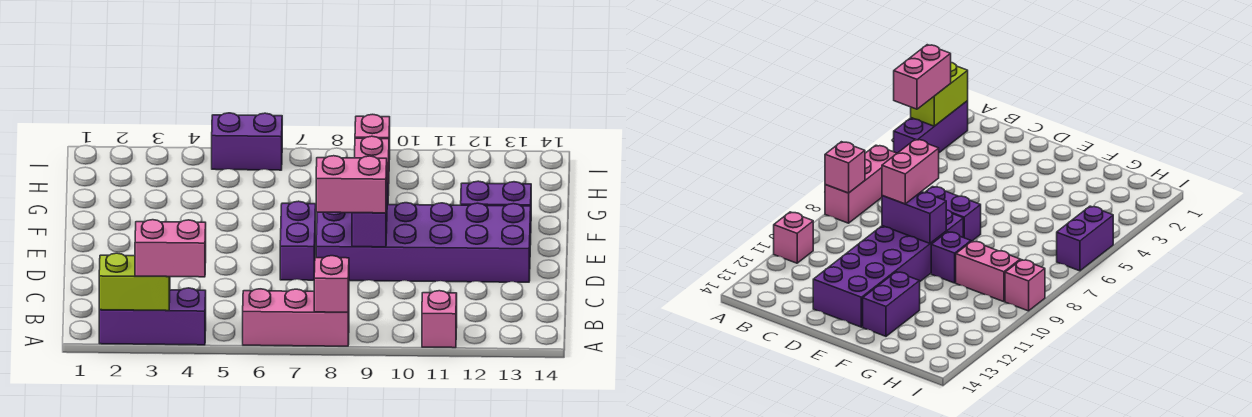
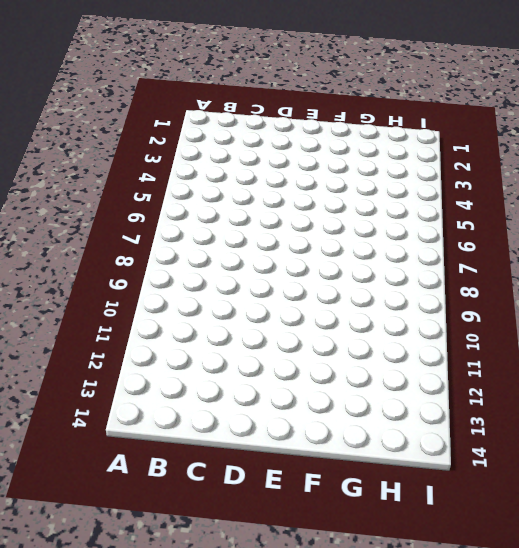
none -> purple brick A2:A4 level 1
none -> pink brick A6:A8 level 1
none -> pink brick A11 level 1

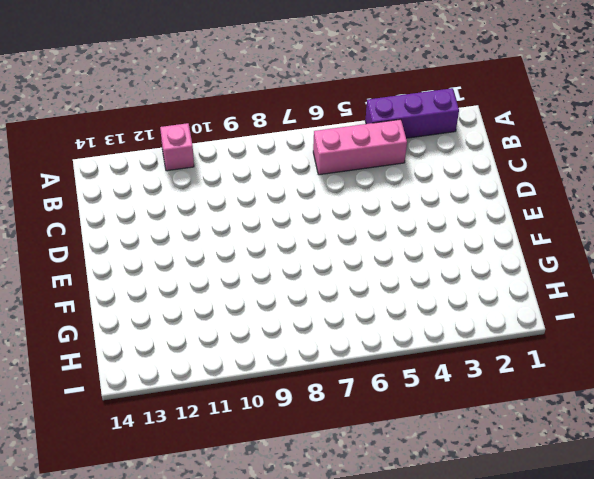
pink brick B4:B6 level 1 -> pink brick A6:A8 level 1
none -> purple brick D7:E7 level 1
none -> purple brick D8:E13 level 1
none -> purple brick F9 level 1

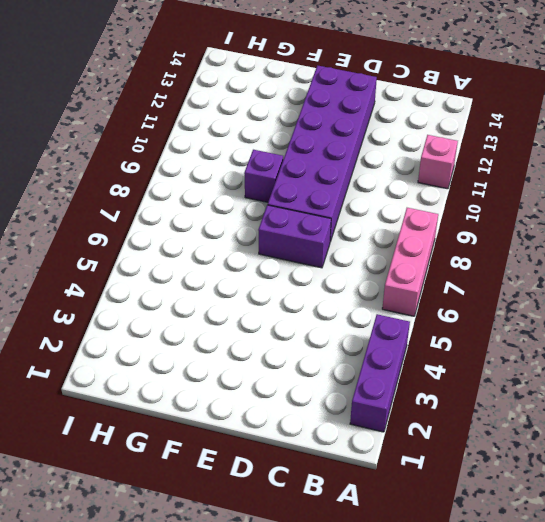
none -> purple brick F12:F13 level 1
none -> pink brick G9:H9 level 1
none -> purple brick I5:I6 level 1

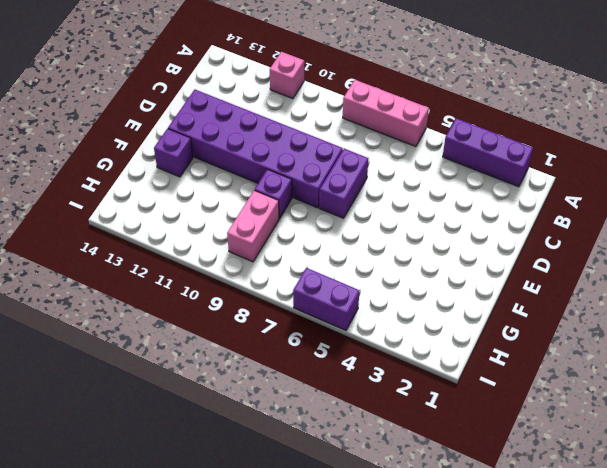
purple brick F13 level 1 -> purple brick F12:F13 level 1
none -> pink brick I9 level 1
none -> lime brick A2:A3 level 2
none -> pink brick A8 level 2

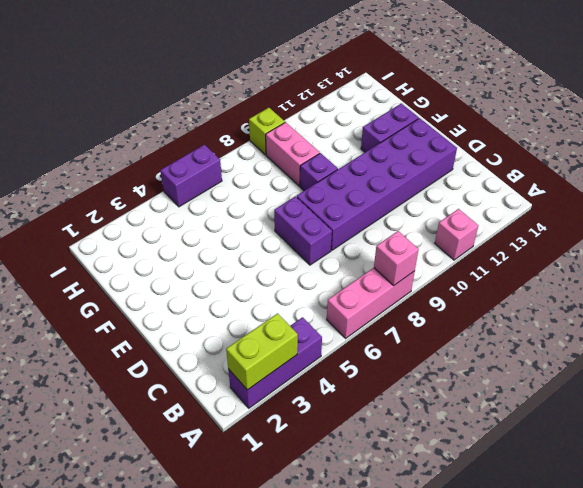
lime brick I9 level 1 -> pink brick I9 level 1
none -> purple brick D9:E9 level 2
none -> pink brick A3:A4 level 3
none -> pink brick D8:D9 level 3

